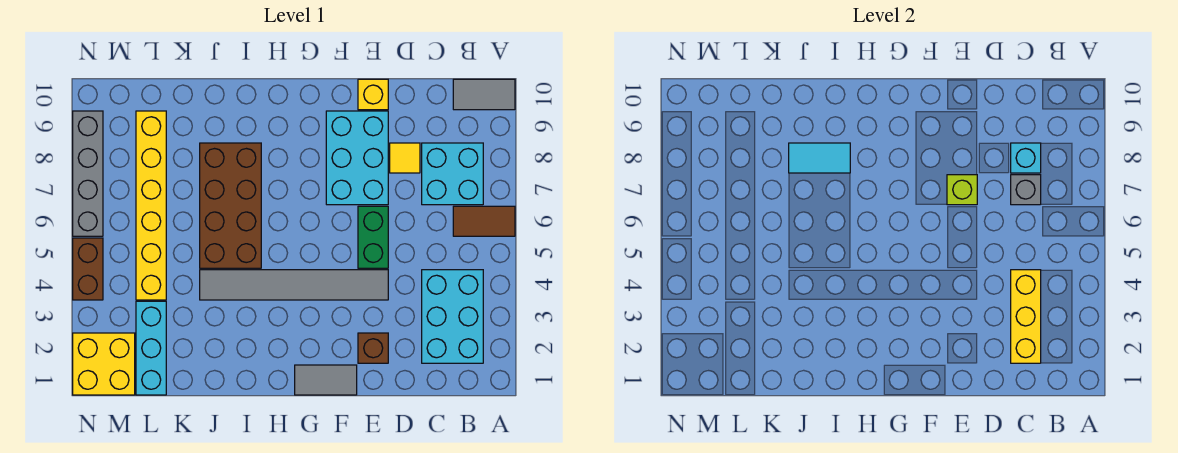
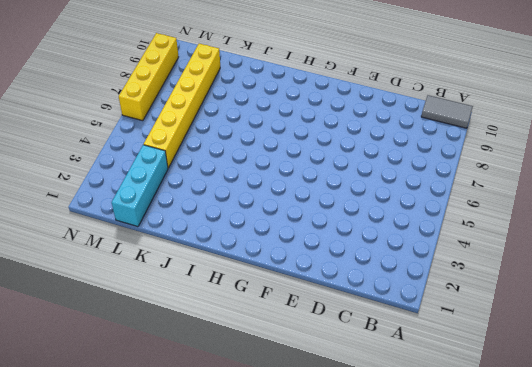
yellow brick N6:N9 level 1 -> grey brick N6:N9 level 1
none -> brown tile A6:B6 level 1
none -> cyan brick B2:C4 level 1
none -> cyan brick B7:C8 level 1

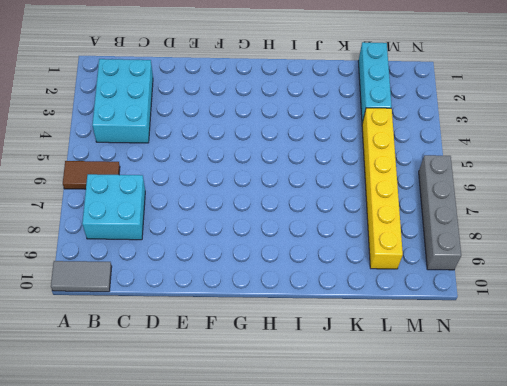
none -> yellow tile D8 level 1
none -> brown brick E2 level 1
none -> grey tile E4:J4 level 1

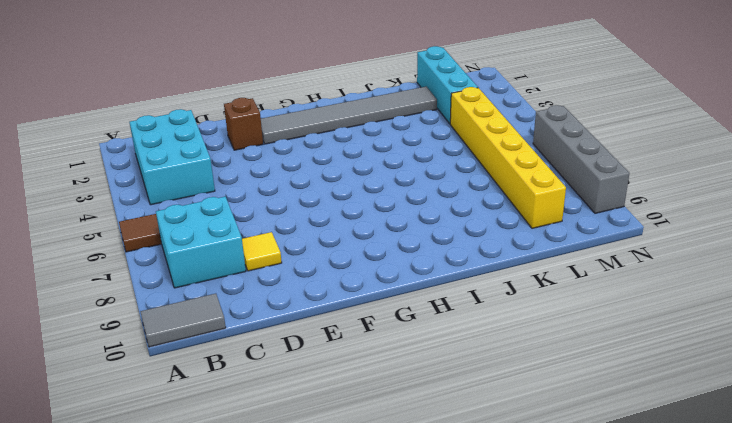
grey tile F2:K2 level 1 -> grey tile E4:J4 level 1
none -> green brick E5:E6 level 1
none -> cyan brick E7:F9 level 1
none -> yellow brick E10 level 1

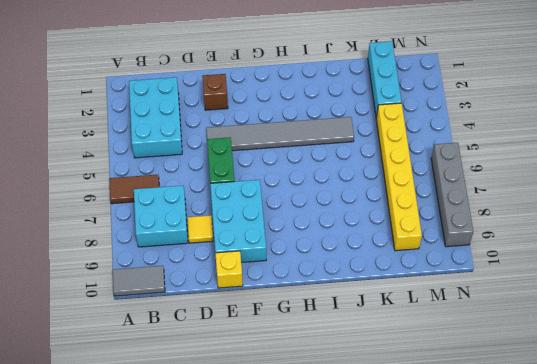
none -> grey tile F1:G1 level 1
none -> brown brick I5:J8 level 1
none -> yellow brick M1:N2 level 1

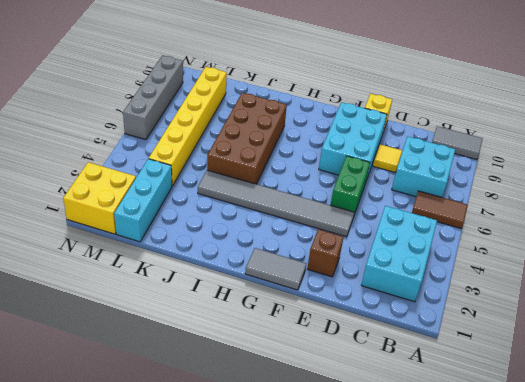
none -> brown brick N4:N5 level 1
none -> yellow brick C2:C4 level 2
none -> grey brick C7 level 2

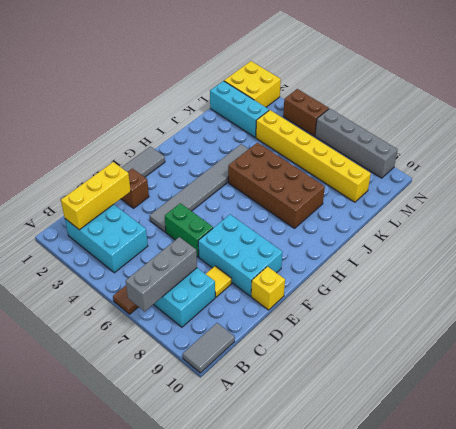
grey brick A7:C7 level 2 -> grey brick C7 level 2
yellow brick B2:D2 level 2 -> yellow brick C2:C4 level 2
none -> cyan brick C8 level 2
none -> lime brick E7 level 2
none -> cyan tile I8:J8 level 2

